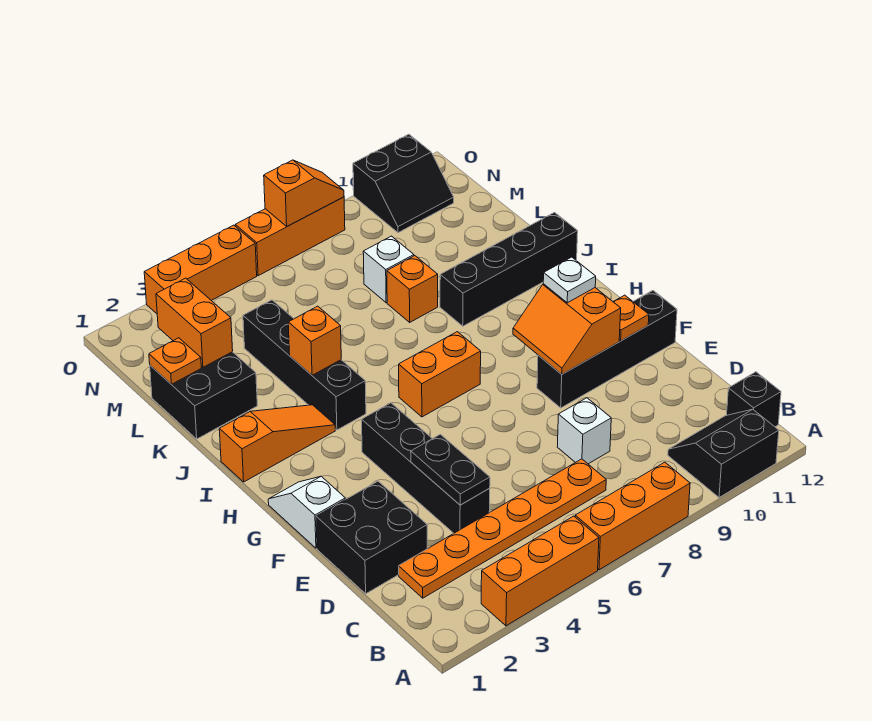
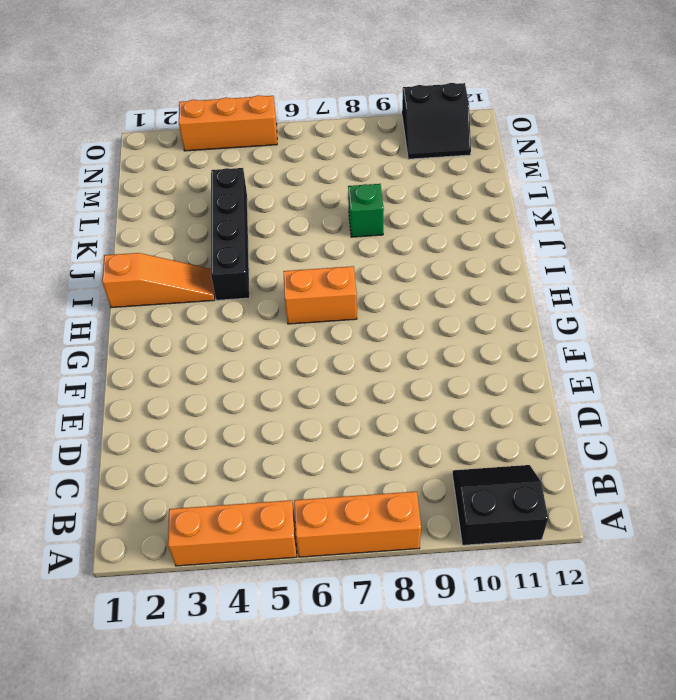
green brick K8 level 1 -> orange brick K8 level 1
none -> black brick B12 level 1
none -> orange plate C2:C7 level 1
none -> black brick D1:E2 level 1

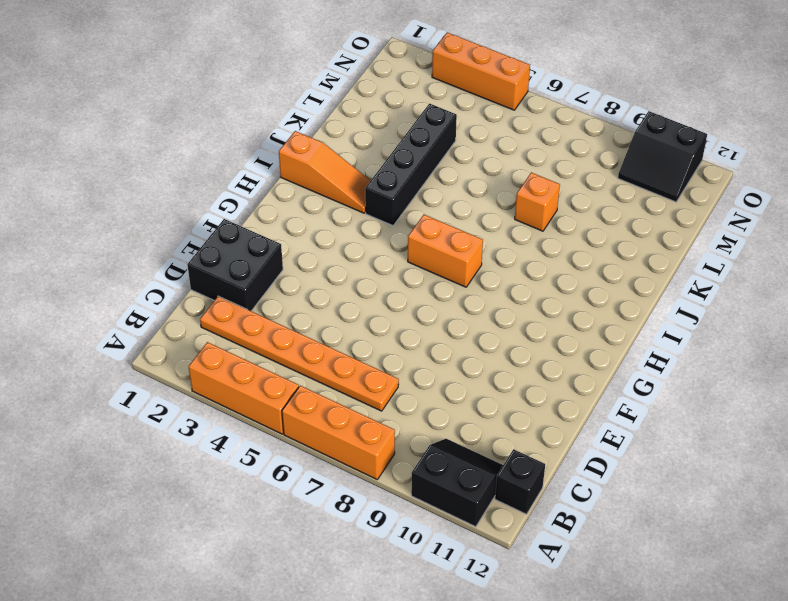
none -> black brick D4:G4 level 1
none -> white brick D8 level 1
none -> white slope F1:G1 level 1 top F

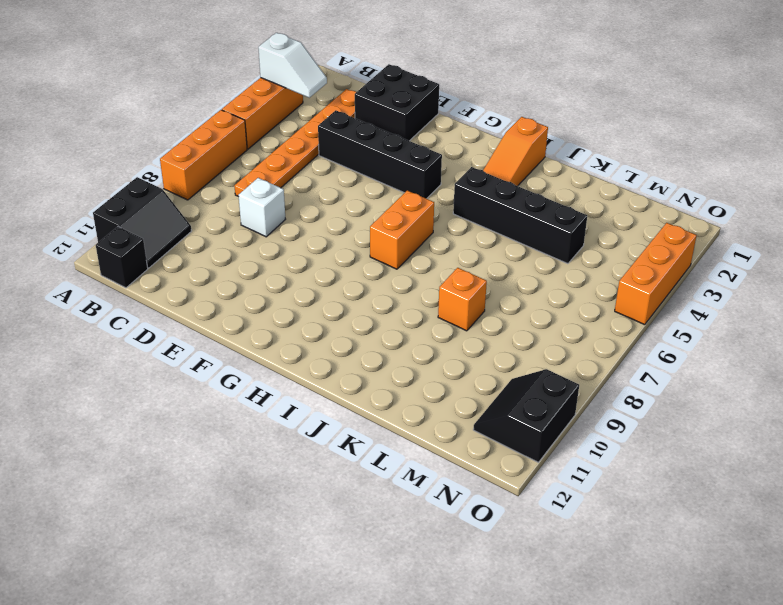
white slope A3:B3 level 2 top A -> white slope F1:G1 level 1 top F
none -> black brick F9:F12 level 1
none -> black brick J9:J12 level 1
none -> black brick K1:L2 level 1

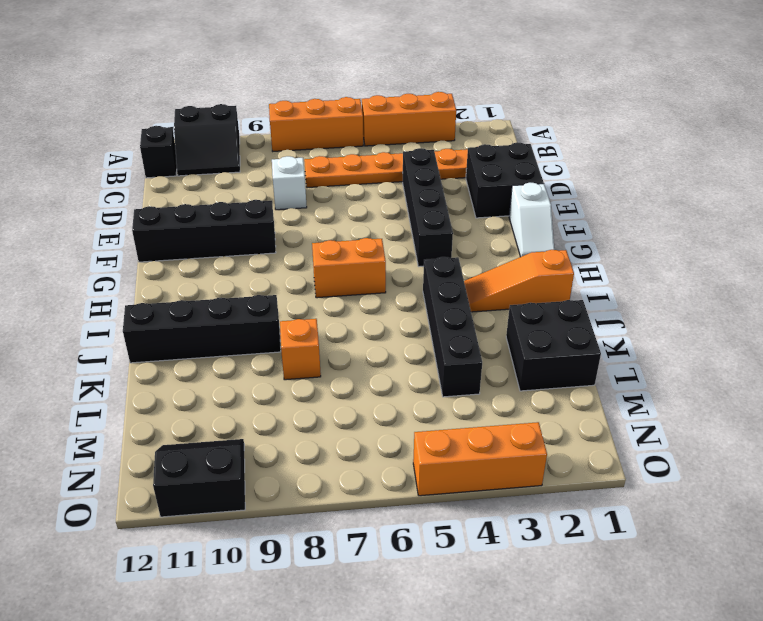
none -> white brick L8 level 1
none -> orange brick O6:O8 level 1
none -> black plate D4:E4 level 2

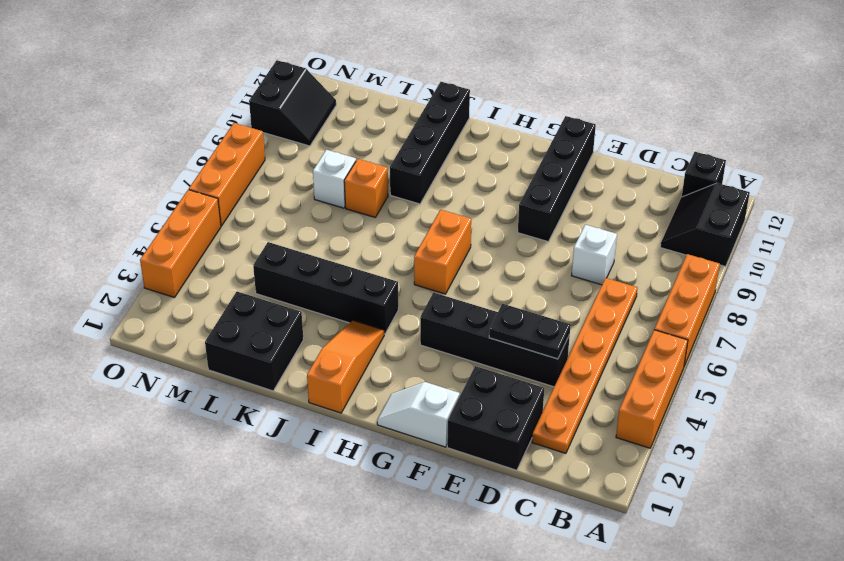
none -> orange slope F9:G10 level 2 top 10
none -> orange plate F11 level 2
none -> orange brick J4 level 2

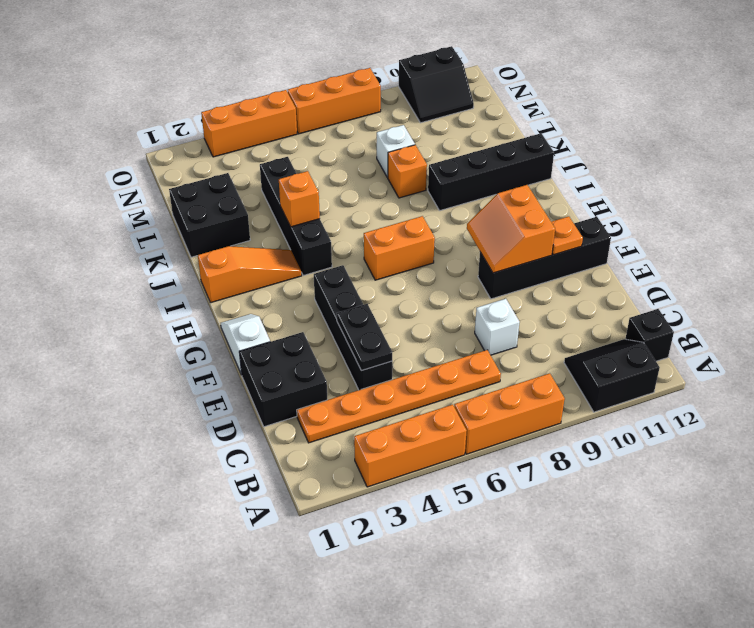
none -> orange plate L1 level 2
none -> orange brick L2:M2 level 2
none -> orange slope O7:O8 level 2 top 7

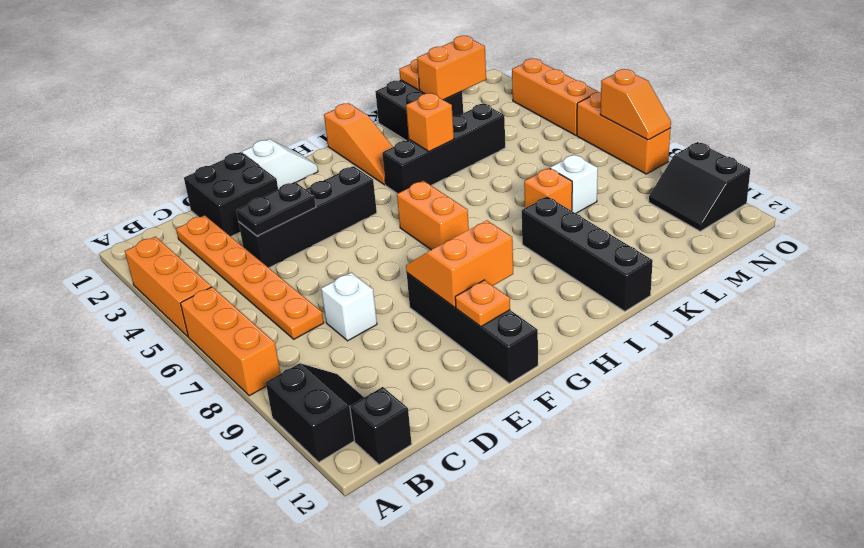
none -> white plate G10 level 3

